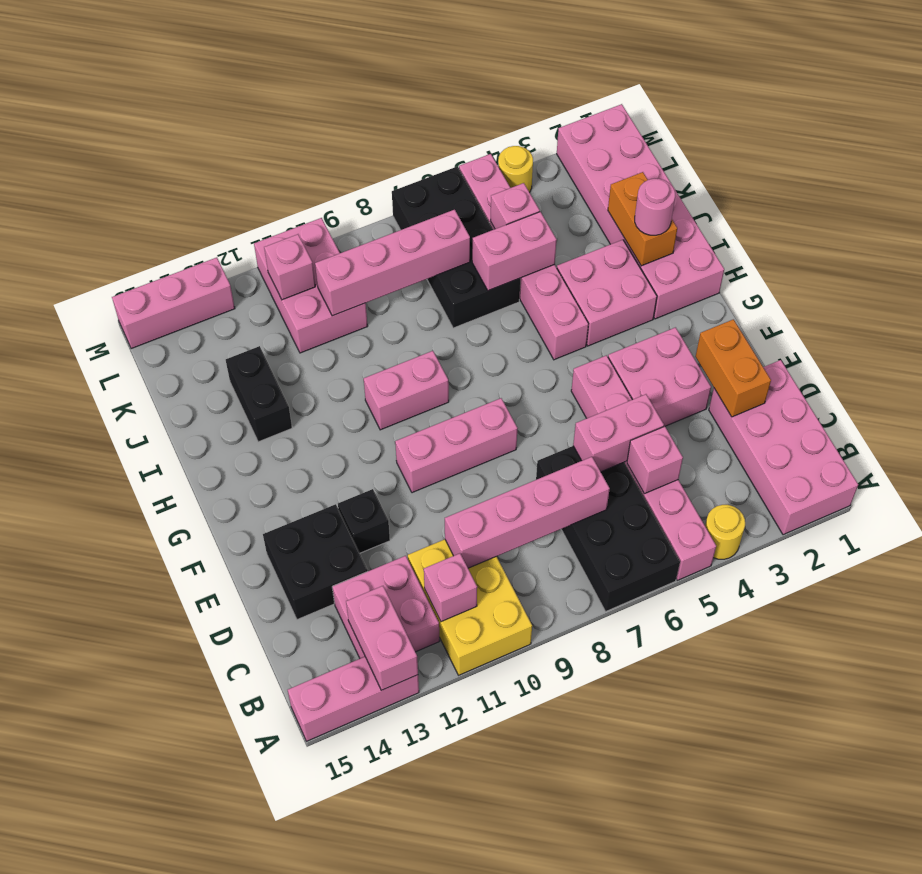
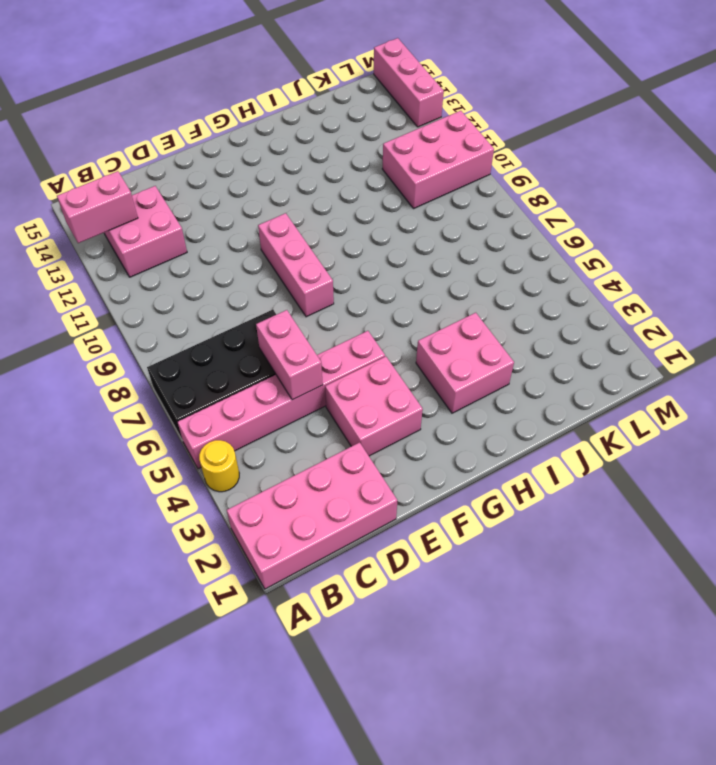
none -> yellow brick A10:C11 level 1
none -> pink brick A13:A15 level 1
none -> black brick D13:E14 level 1
none -> black brick E12 level 1

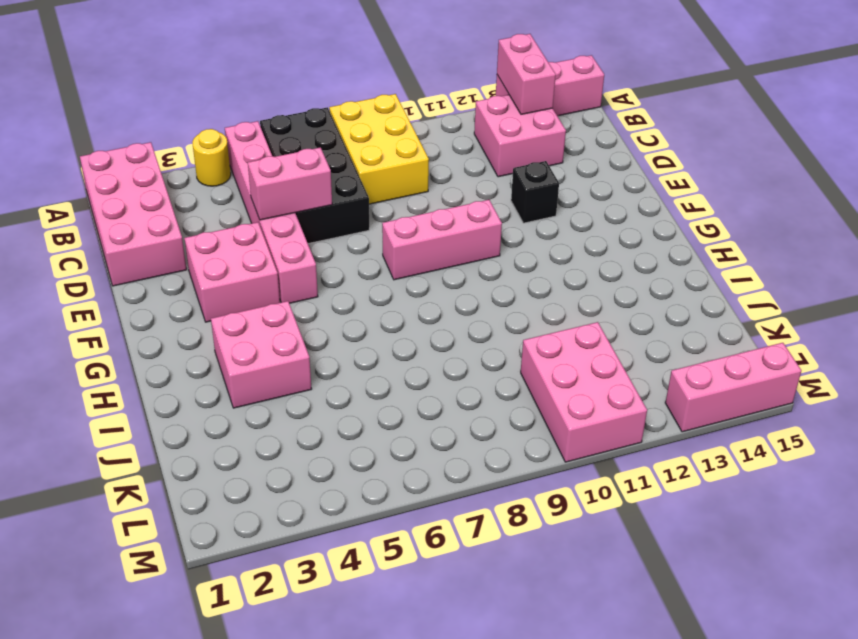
yellow brick A8:C9 level 1 -> yellow brick A10:C11 level 1
none -> black brick D13:E14 level 1
none -> pink brick H1:M2 level 1
none -> pink brick H5:M5 level 1
none -> pink brick H9:H10 level 1

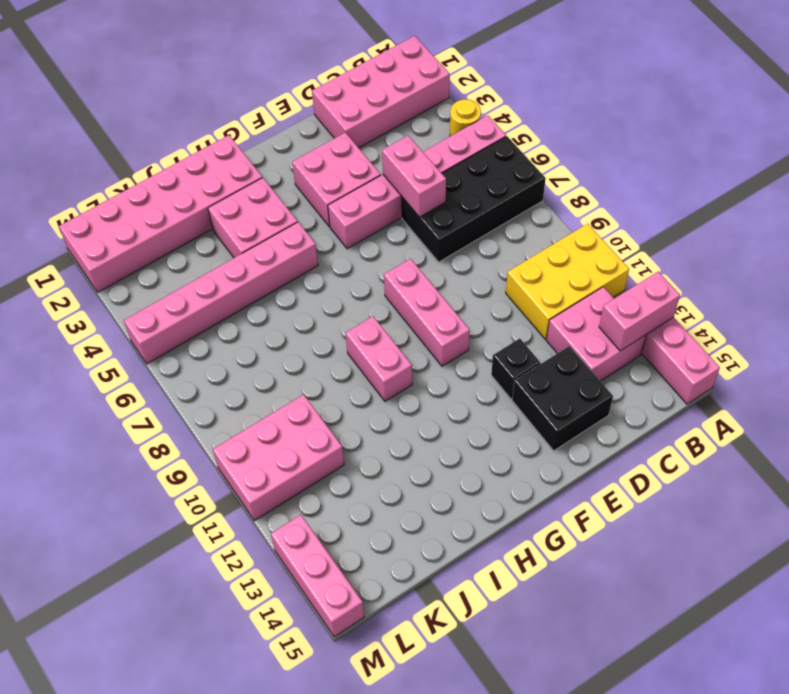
none -> black brick I13:J13 level 1
none -> black brick J6:M7 level 1
none -> yellow round brick M4 level 1
none -> pink brick B11 level 2

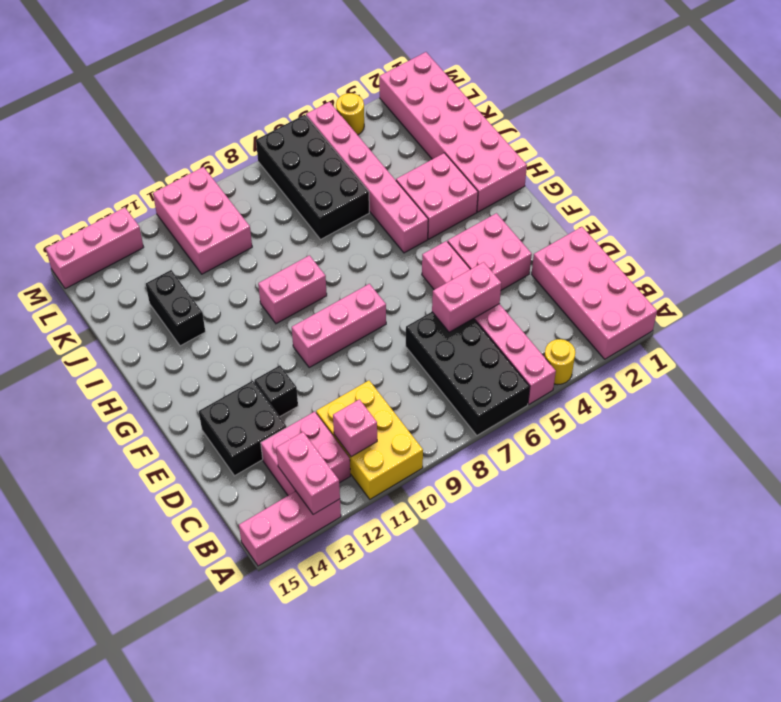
none -> pink brick C5 level 2
none -> pink brick C7:C10 level 2
none -> orange brick D2:E2 level 2
none -> orange brick I2:J2 level 2

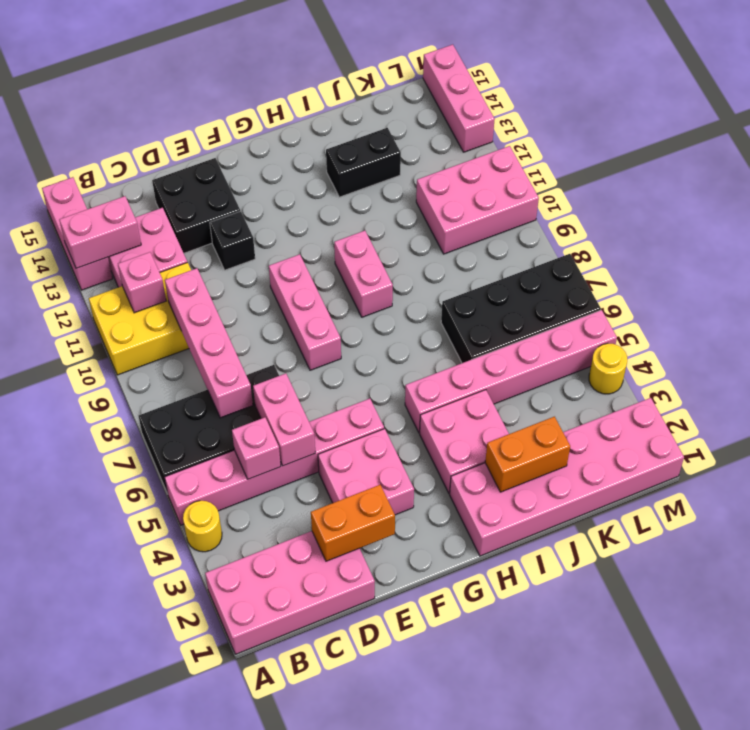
none -> pink brick J5:J6 level 2
none -> pink brick K5 level 2
none -> pink brick K7:K10 level 2
none -> pink brick L11 level 2

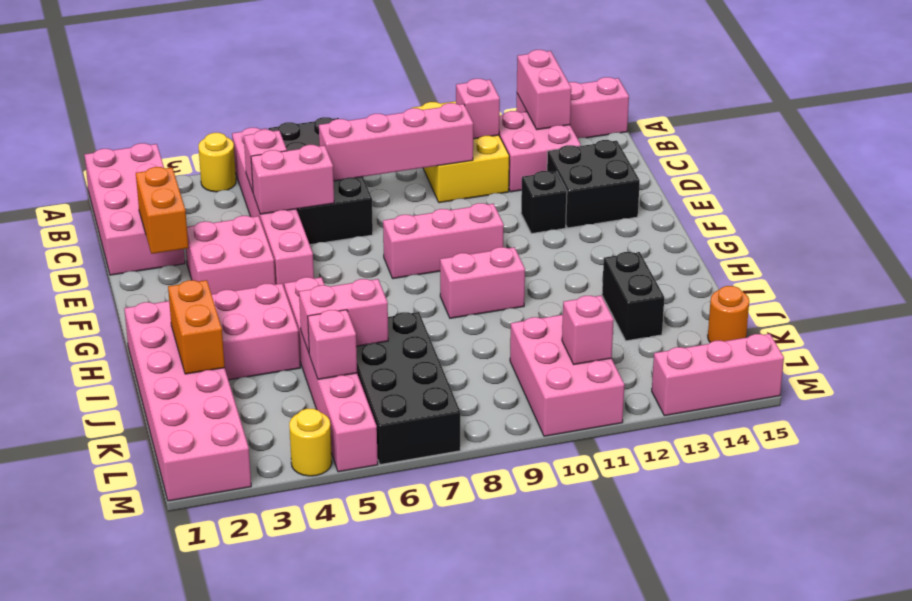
orange round brick K15 level 1 -> none
none -> pink brick K7:K10 level 2
none -> pink round brick I2 level 3

